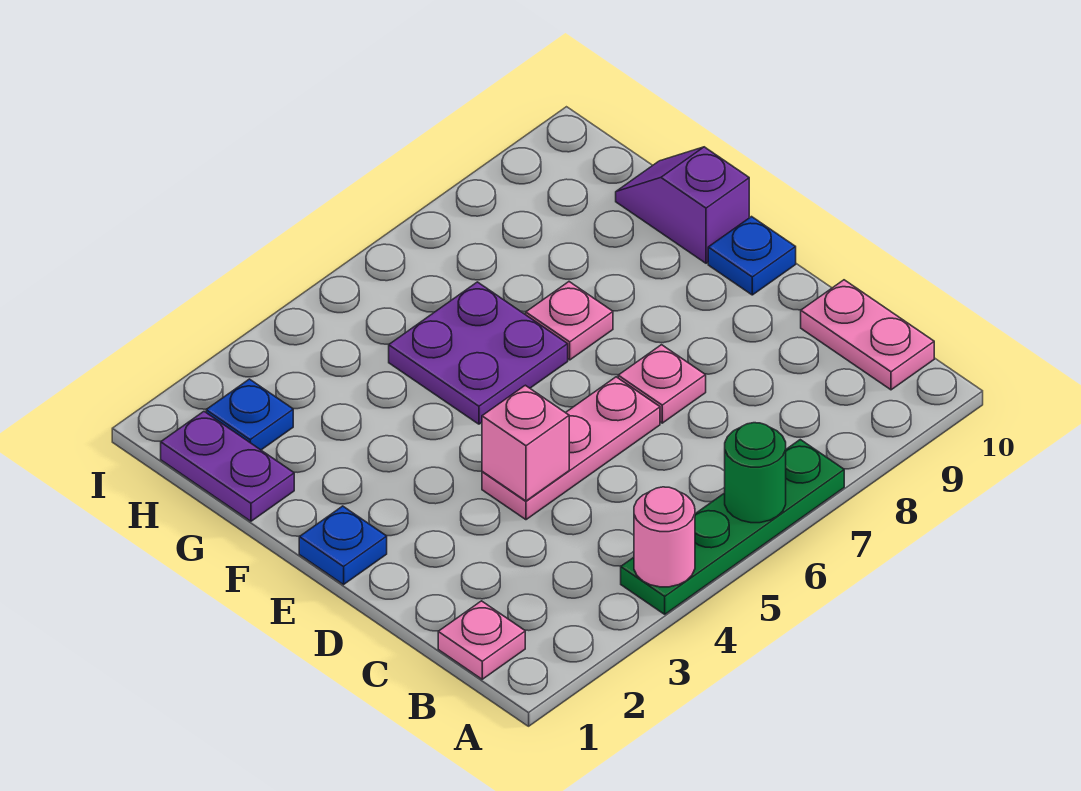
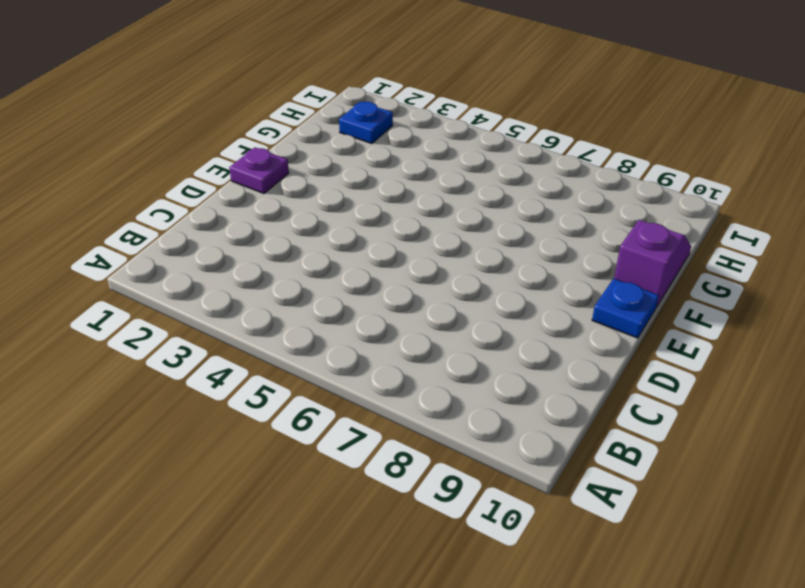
purple plate E1 level 1 -> blue plate E1 level 1
none -> green plate A4:A7 level 1
none -> pink plate B1 level 1
none -> pink plate B10:C10 level 1

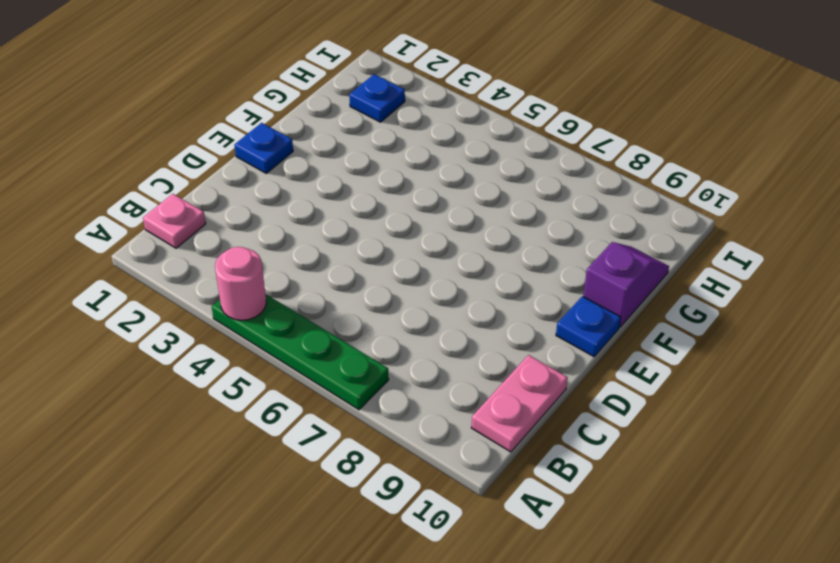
none -> pink plate D4:D6 level 1
none -> pink plate D7 level 1
none -> purple plate F5:G6 level 1

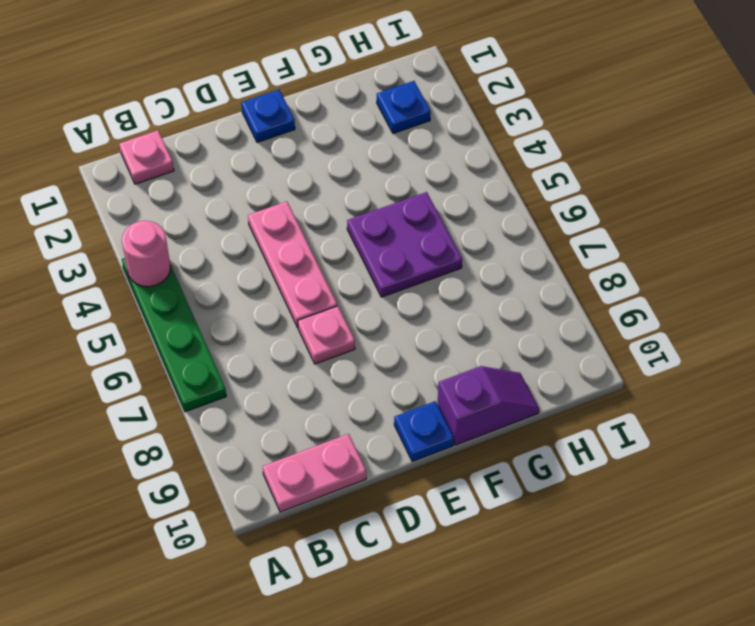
none -> pink plate F7 level 1
none -> purple plate G1:H1 level 1
none -> green round brick A6 level 2

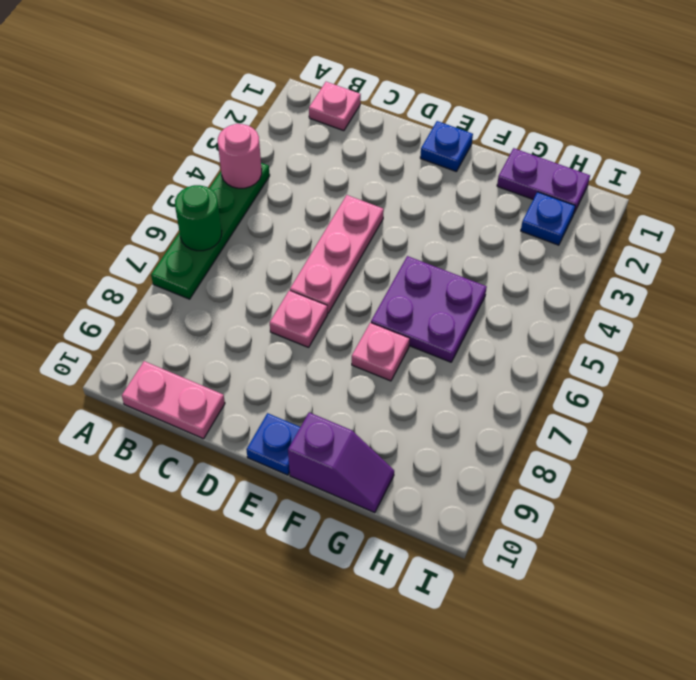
none -> pink brick D4 level 2

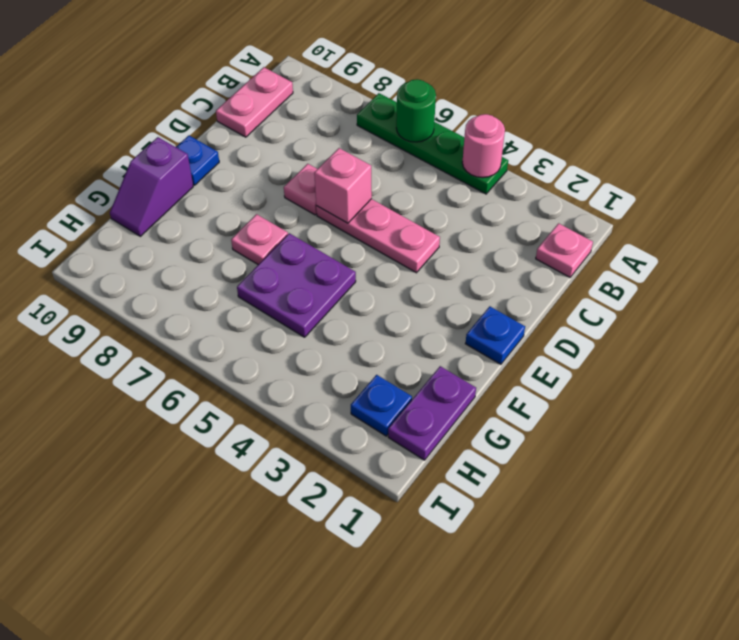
pink brick D6 level 2 -> pink brick D4 level 2

